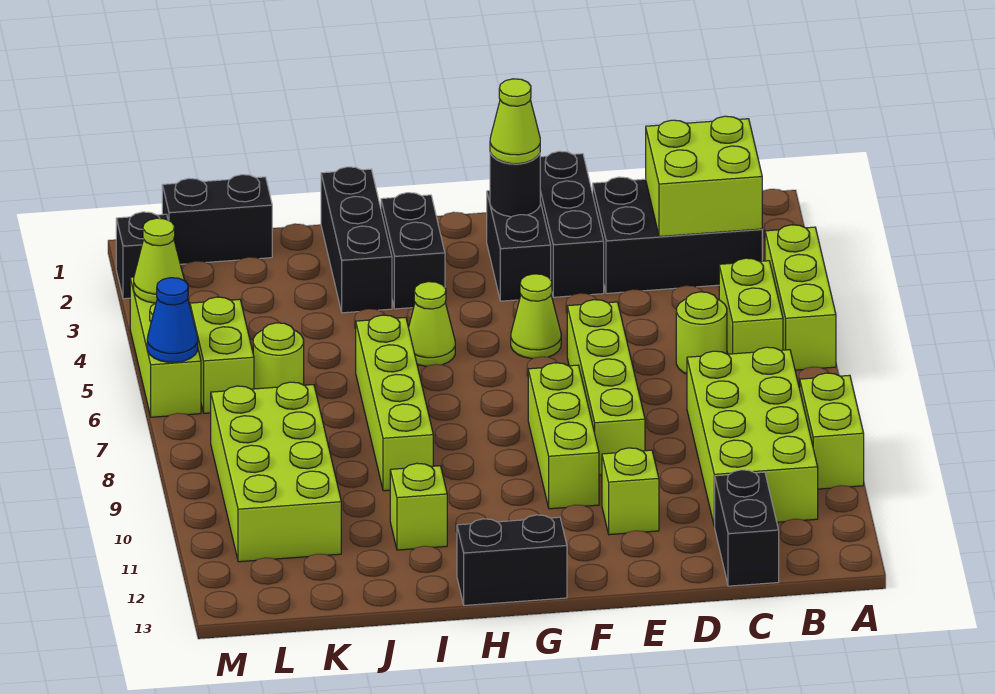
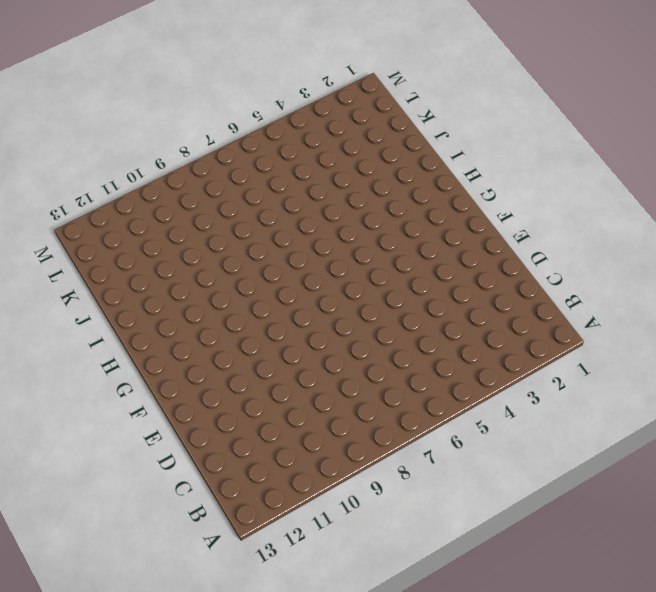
none -> lime brick A4:A6 level 1
none -> lime brick A9:A10 level 1
none -> black brick B2:D3 level 1
none -> lime brick B5:B6 level 1

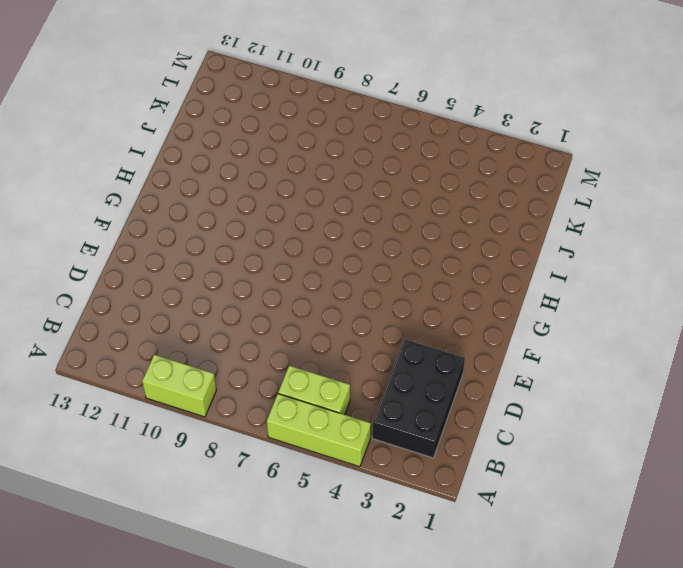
none -> lime brick B8:C11 level 1
none -> lime round brick C6 level 1
none -> black brick C12:C13 level 1
none -> black brick E1:E3 level 1

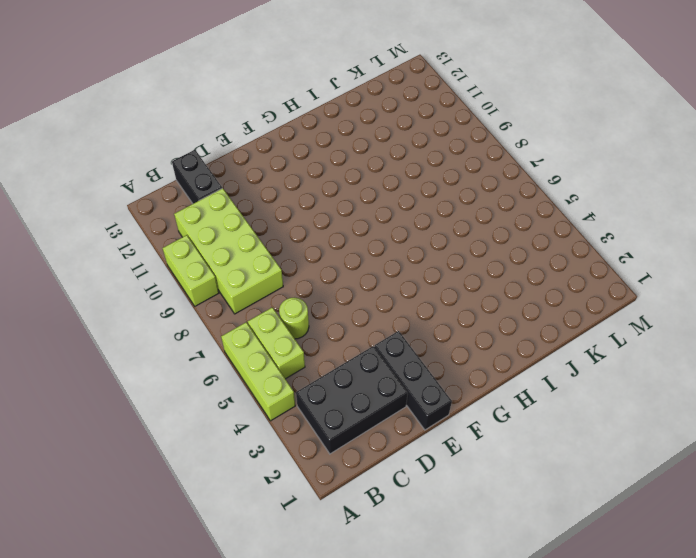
none -> lime brick E6:E9 level 1
none -> lime brick E11 level 1
none -> black brick F2:F3 level 1
none -> lime cone F5 level 1

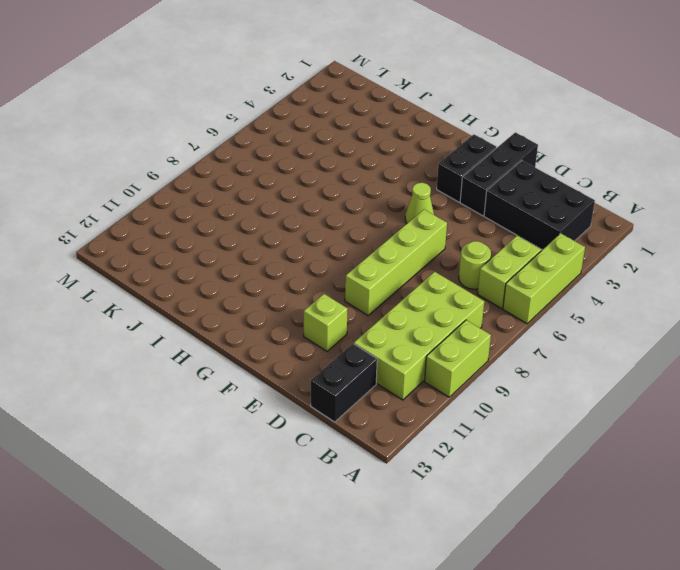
none -> lime brick F8:F10 level 1
none -> black brick G13:H13 level 1
none -> black brick H2:H3 level 1
none -> lime cone H5 level 1

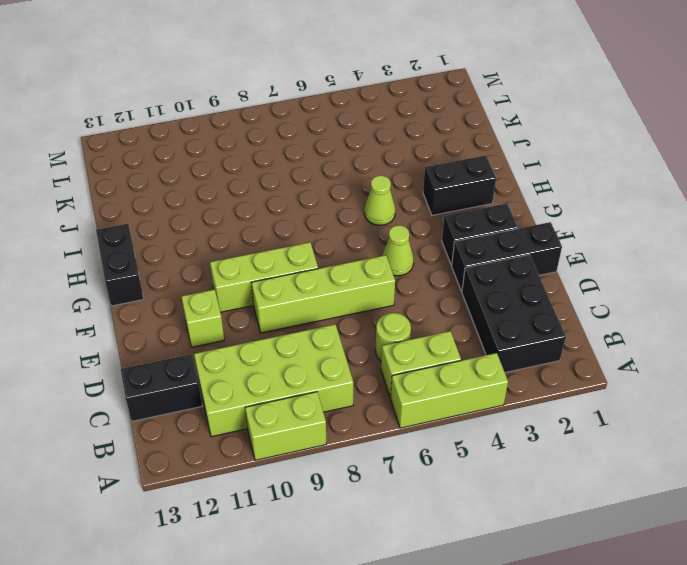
none -> black brick I1:I3 level 1
none -> lime brick I6:I9 level 1
none -> lime brick I11 level 1
none -> black brick K1:L1 level 1

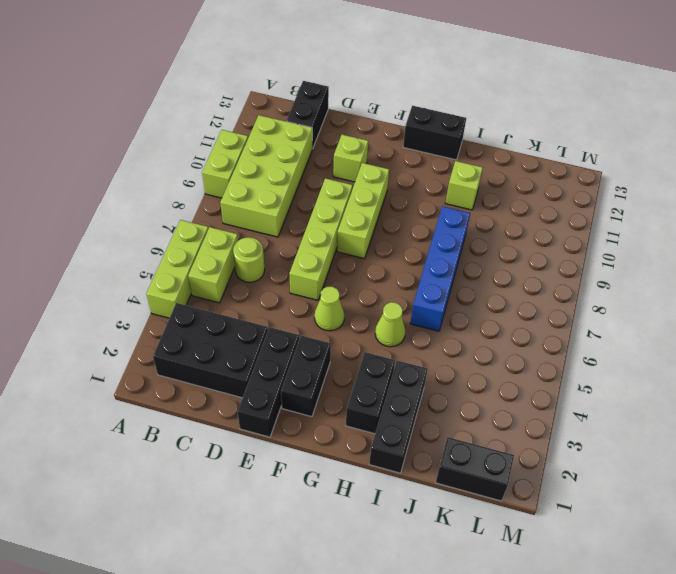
blue brick I6:I9 level 1 -> lime brick I6:I9 level 1
none -> lime round brick K6 level 1
none -> lime brick K8:L11 level 1
none -> lime brick L5:L6 level 1
none -> black brick M2 level 1

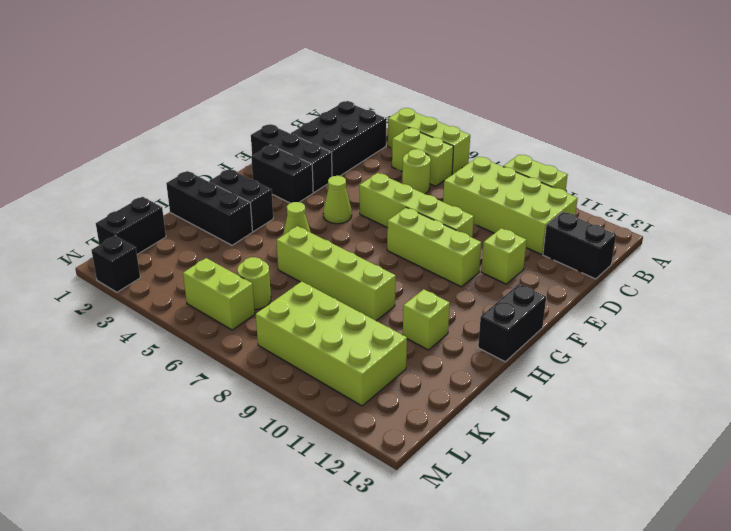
none -> lime brick M4:M6 level 1
none -> lime brick B2:C3 level 2
none -> black round brick F2 level 2
none -> lime cone M4 level 2

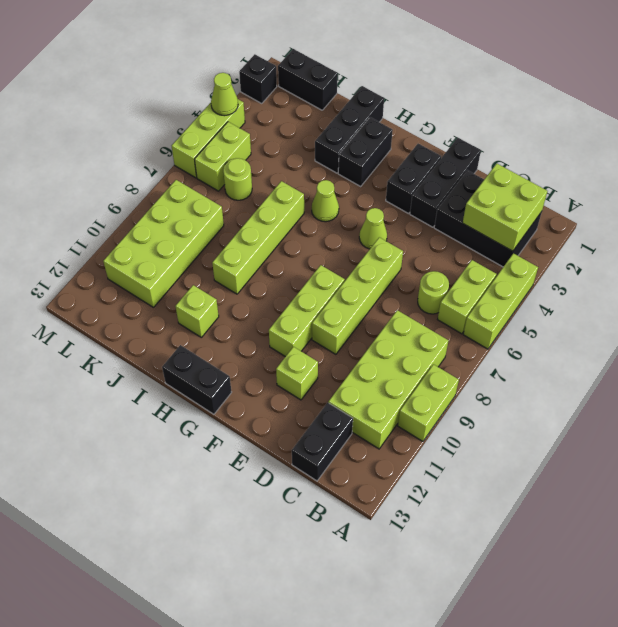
none -> black round brick F2 level 2
none -> blue cone M6 level 2
none -> lime cone F2 level 3

